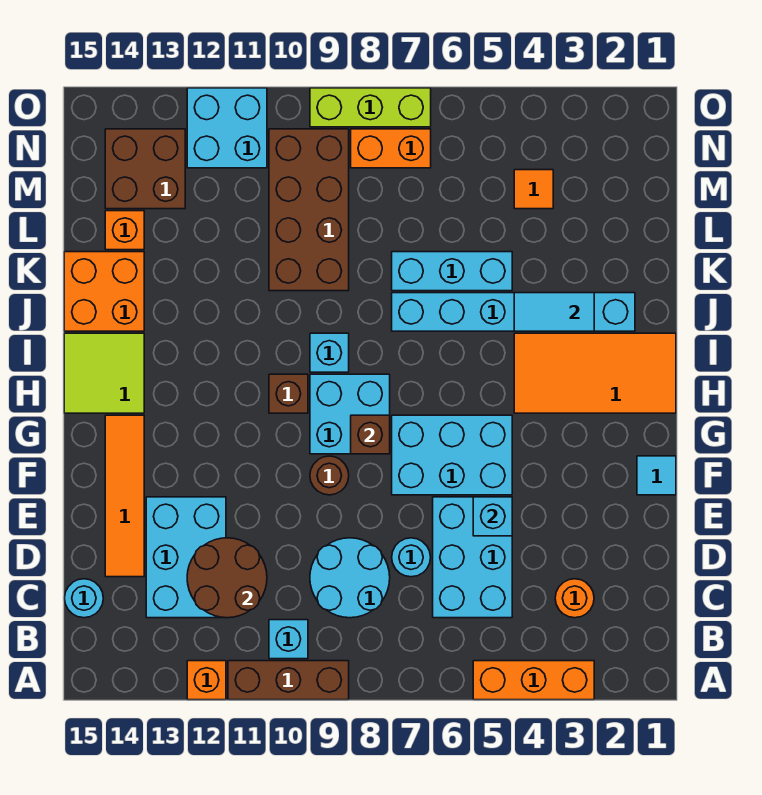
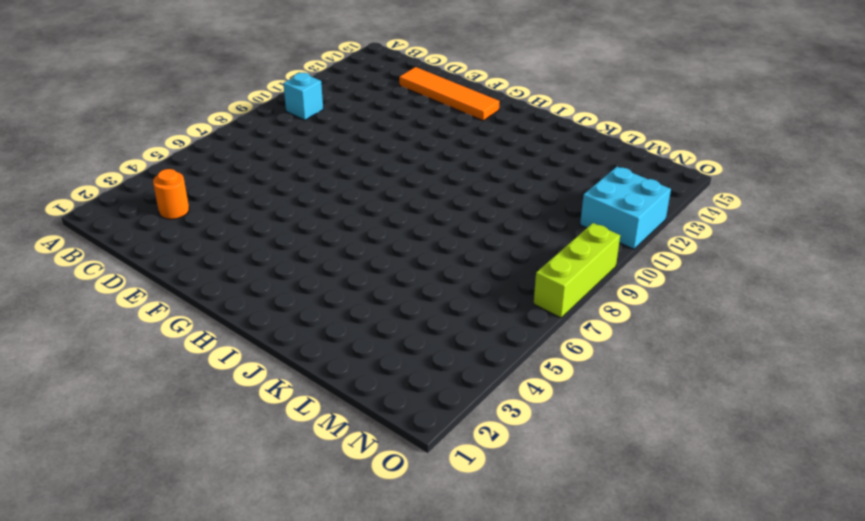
none -> orange brick A3:A5 level 1
none -> brown brick A9:A11 level 1
none -> orange brick A12 level 1
none -> cyan brick C5:E6 level 1

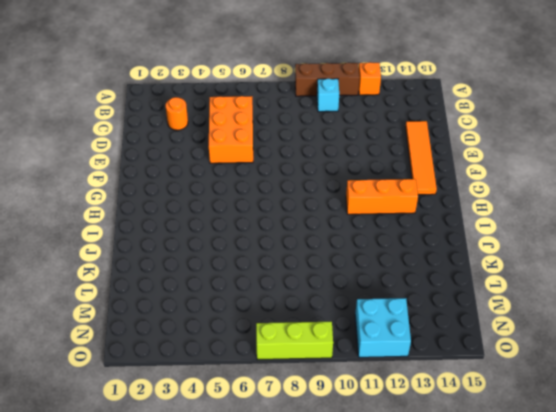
orange brick C5:E6 level 1 -> cyan brick C5:E6 level 1
orange brick H11:H13 level 1 -> orange brick A3:A5 level 1
none -> cyan round brick C8:D9 level 1
none -> cyan brick C12:E13 level 1
none -> cyan round brick C15 level 1
none -> cyan round brick D7 level 1

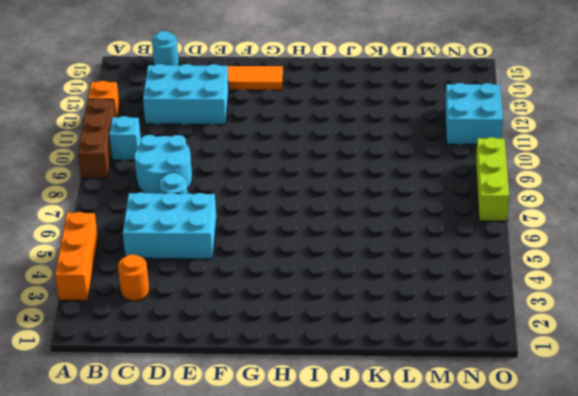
none -> cyan tile F1 level 1
none -> cyan brick F5:G7 level 1
none -> brown round brick F9 level 1
none -> cyan brick G8:H9 level 1

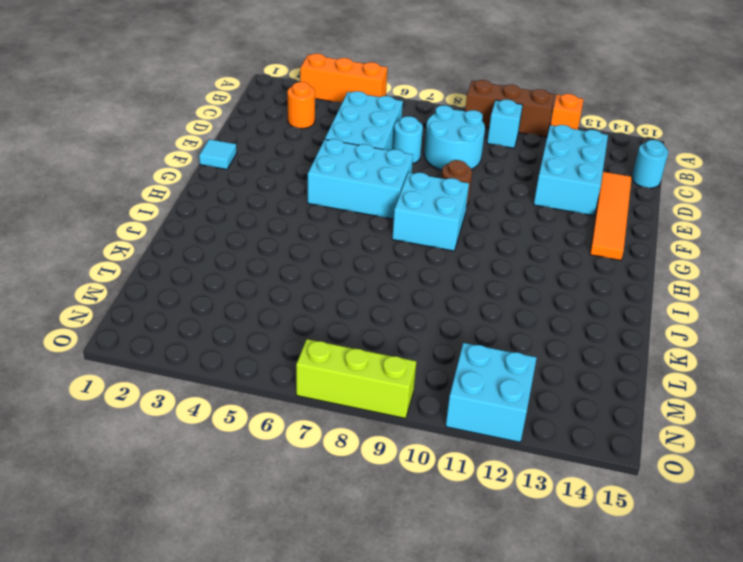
none -> orange tile H1:I4 level 1
none -> brown brick H10 level 1
none -> lime tile H14:I15 level 1
none -> cyan brick I9 level 1

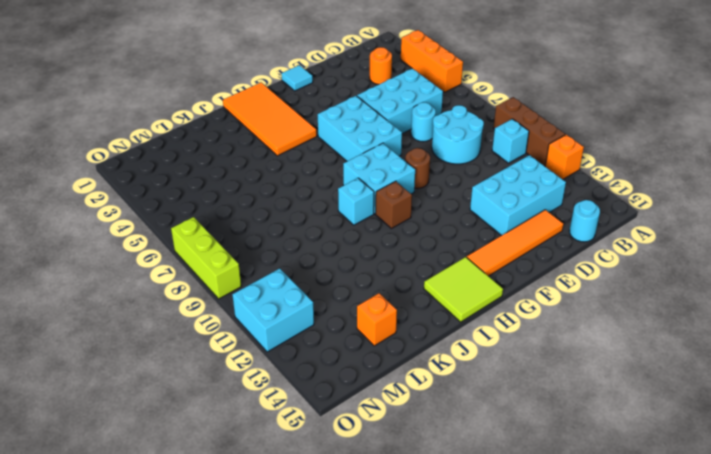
none -> cyan brick J2:J7 level 1
none -> orange brick J14:K15 level 1
none -> cyan brick K5:K7 level 1
none -> brown brick K9:N10 level 1

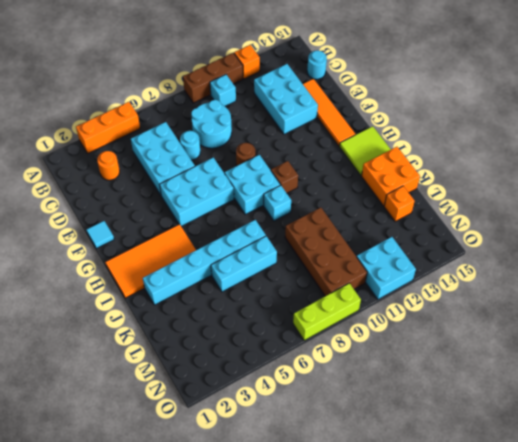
none -> orange tile M4 level 1
none -> brown brick M13:N14 level 1
none -> orange brick N7:N8 level 1
none -> brown round brick C11:D12 level 2

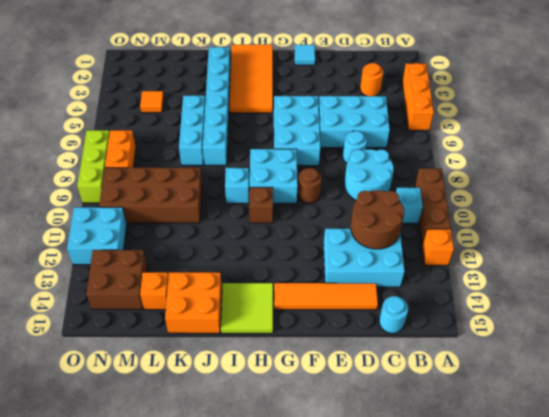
none -> cyan brick E5 level 2
none -> brown brick G8 level 2
none -> cyan tile J3:J4 level 2

